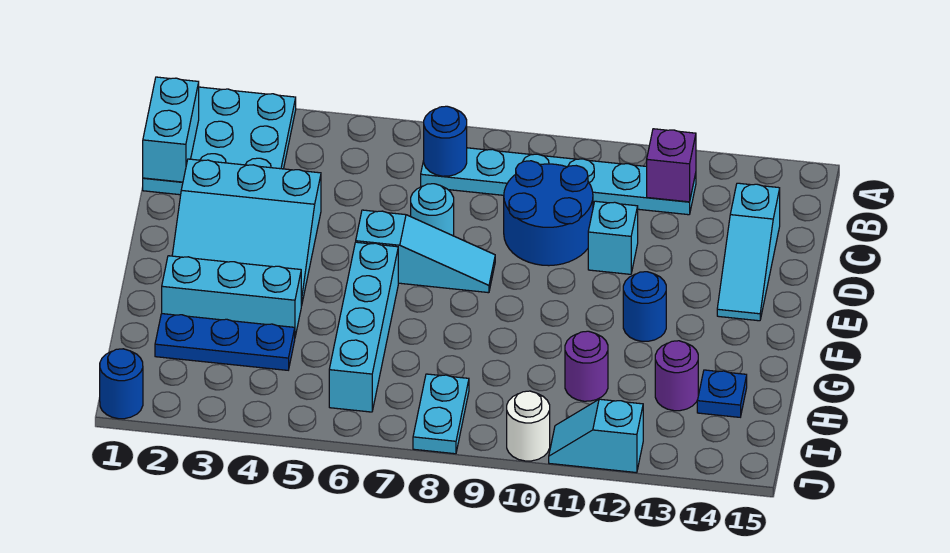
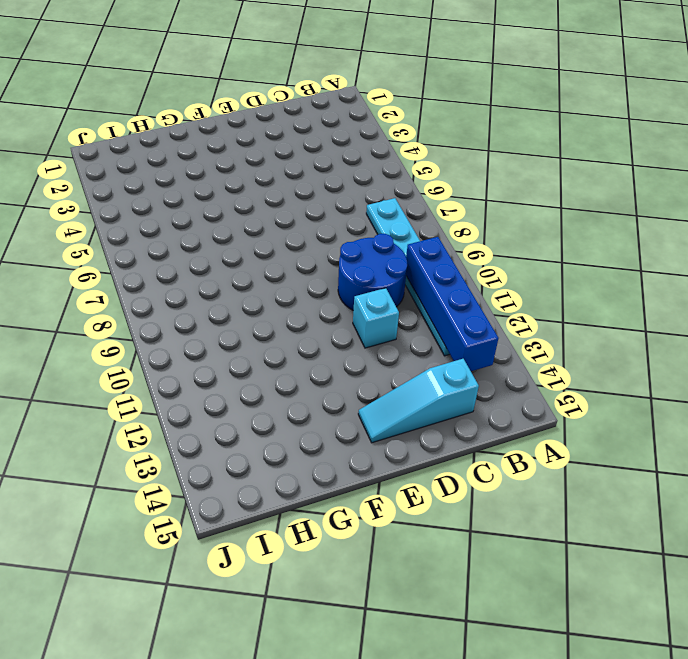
blue brick B10:B13 level 2 -> purple brick B12 level 2
none -> cyan plate A1:C3 level 1
none -> cyan slope D2:F4 level 1 top D
none -> cyan round brick D7 level 1

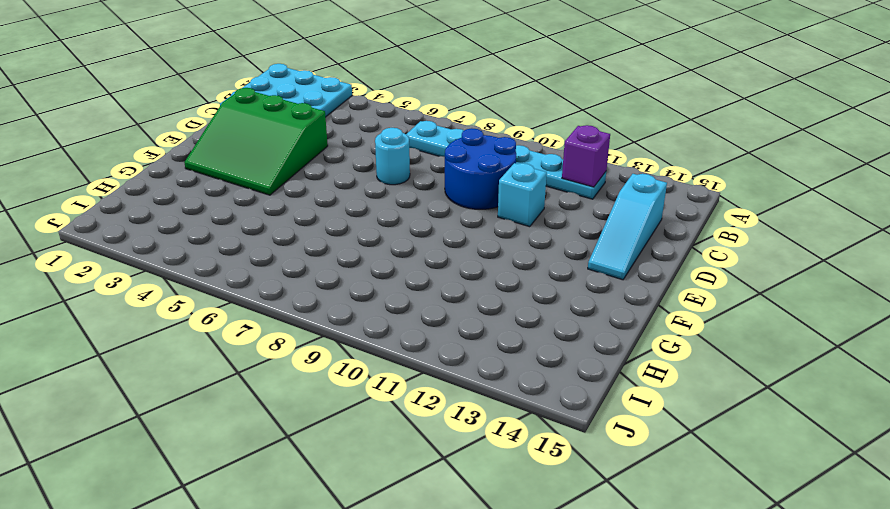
green slope D2:F4 level 1 top D -> cyan slope D2:F4 level 1 top D
none -> cyan slope E6:E8 level 1 top 6
none -> cyan brick F6:I6 level 1
none -> blue round brick F12 level 1

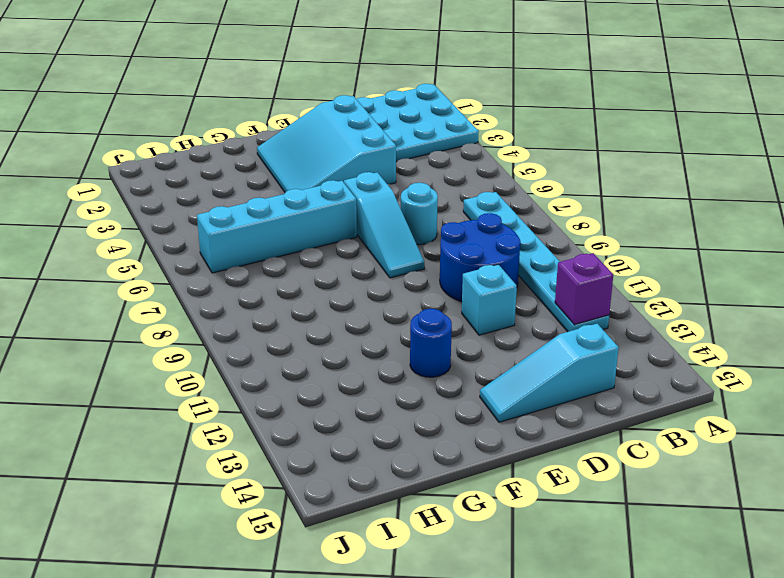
none -> cyan brick G2:G4 level 1
none -> blue plate H2:H4 level 1
none -> purple round brick H11 level 1

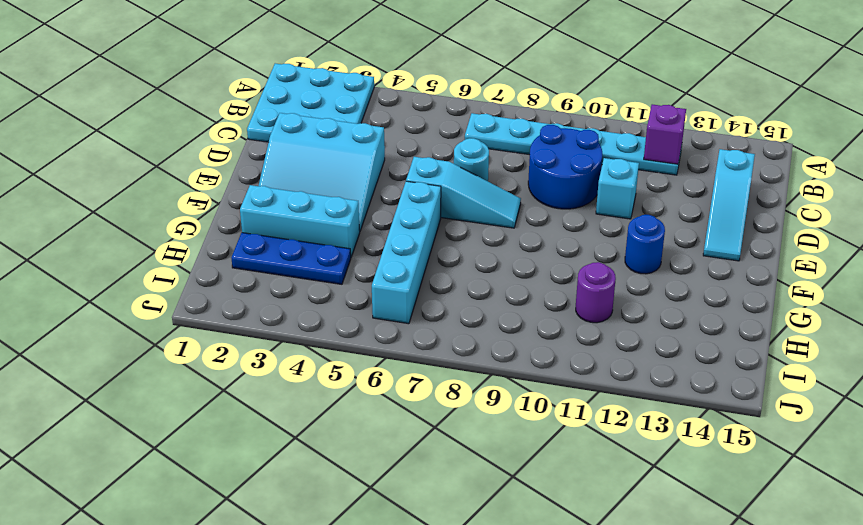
none -> purple round brick H13 level 1
none -> blue plate H14 level 1
none -> cyan plate I8:J8 level 1

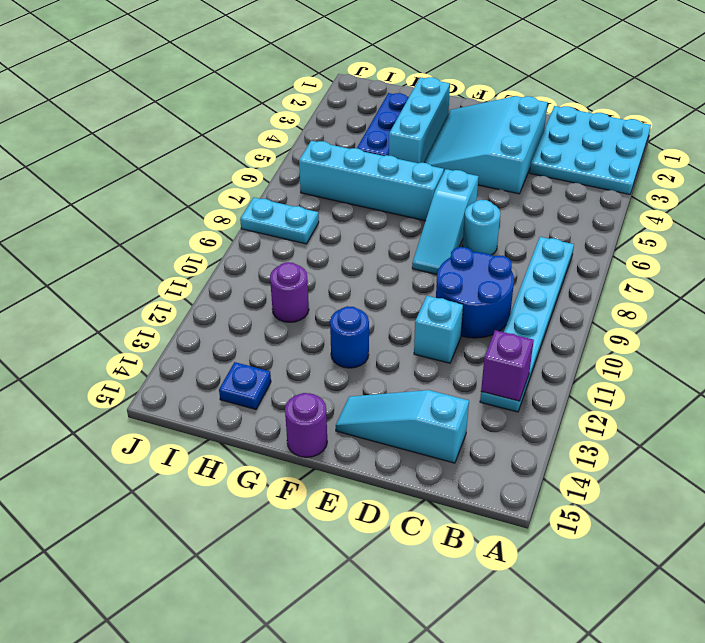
purple round brick F15 level 1 -> purple round brick H13 level 1
none -> blue round brick J1 level 1
none -> white round brick J10 level 1
none -> cyan slope J11:J12 level 1 top 12

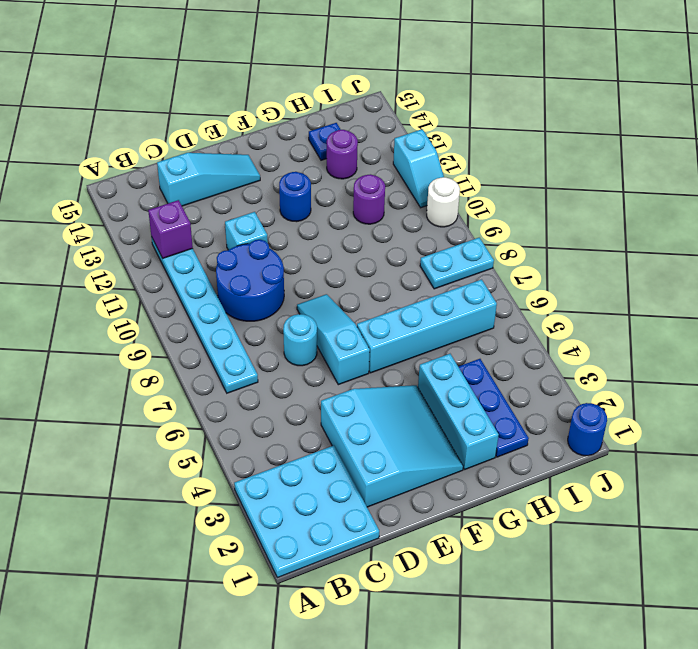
none -> cyan brick B1:C1 level 2
none -> blue round brick B7 level 2

